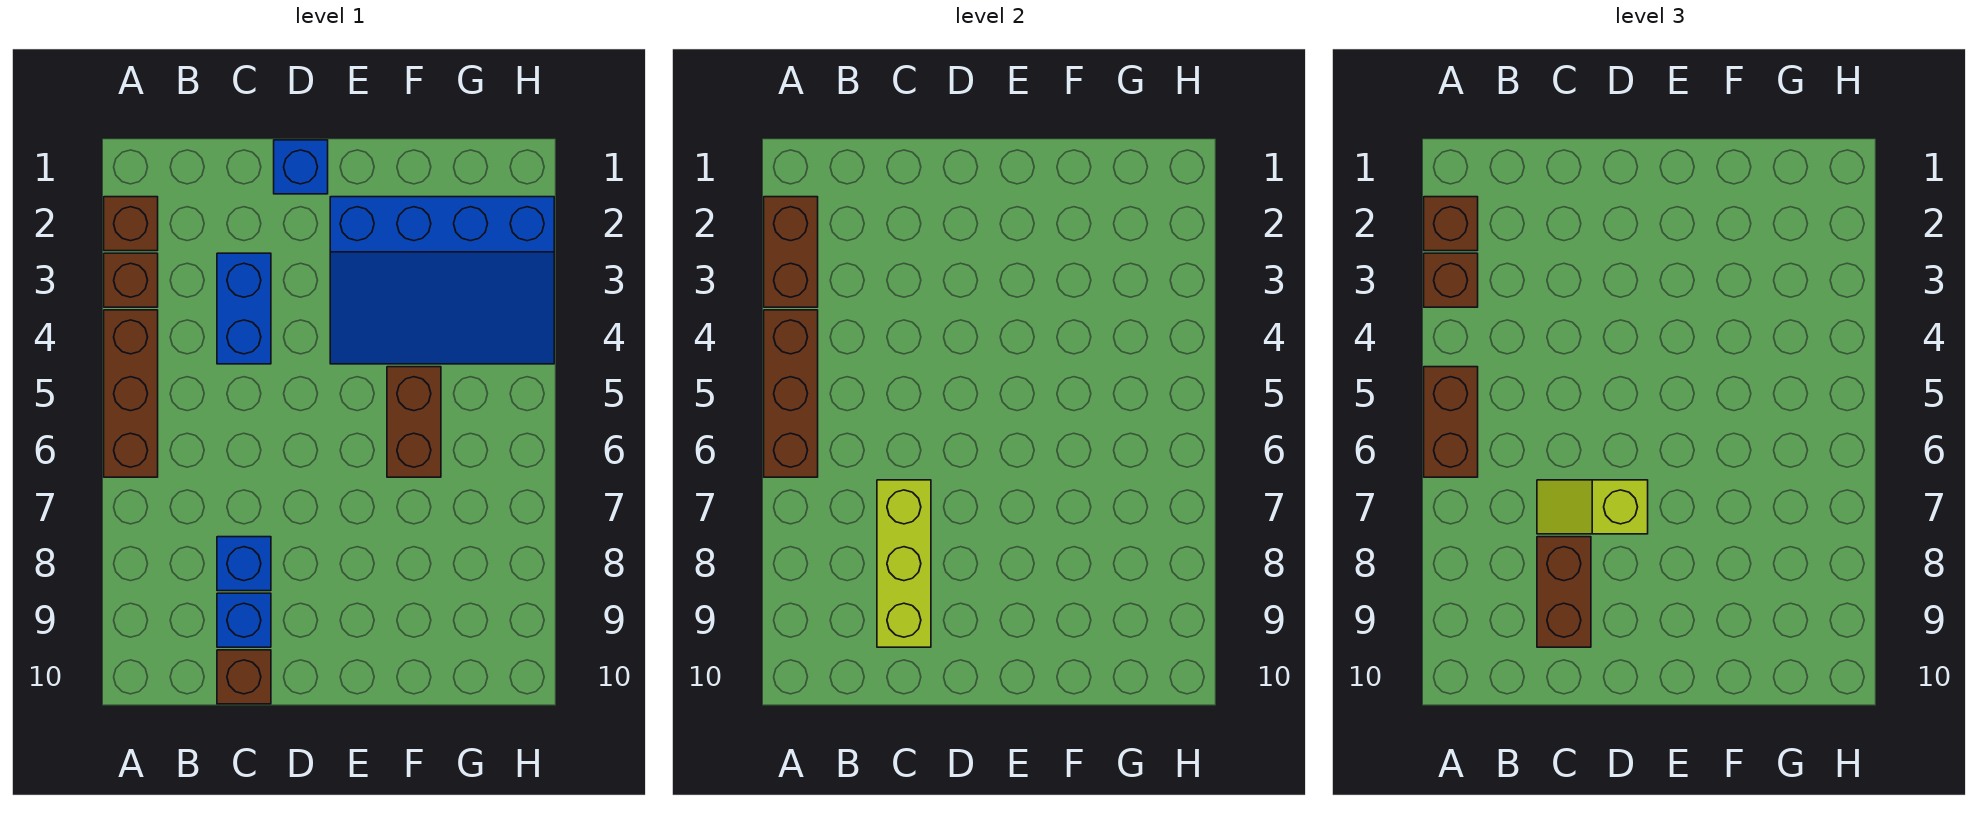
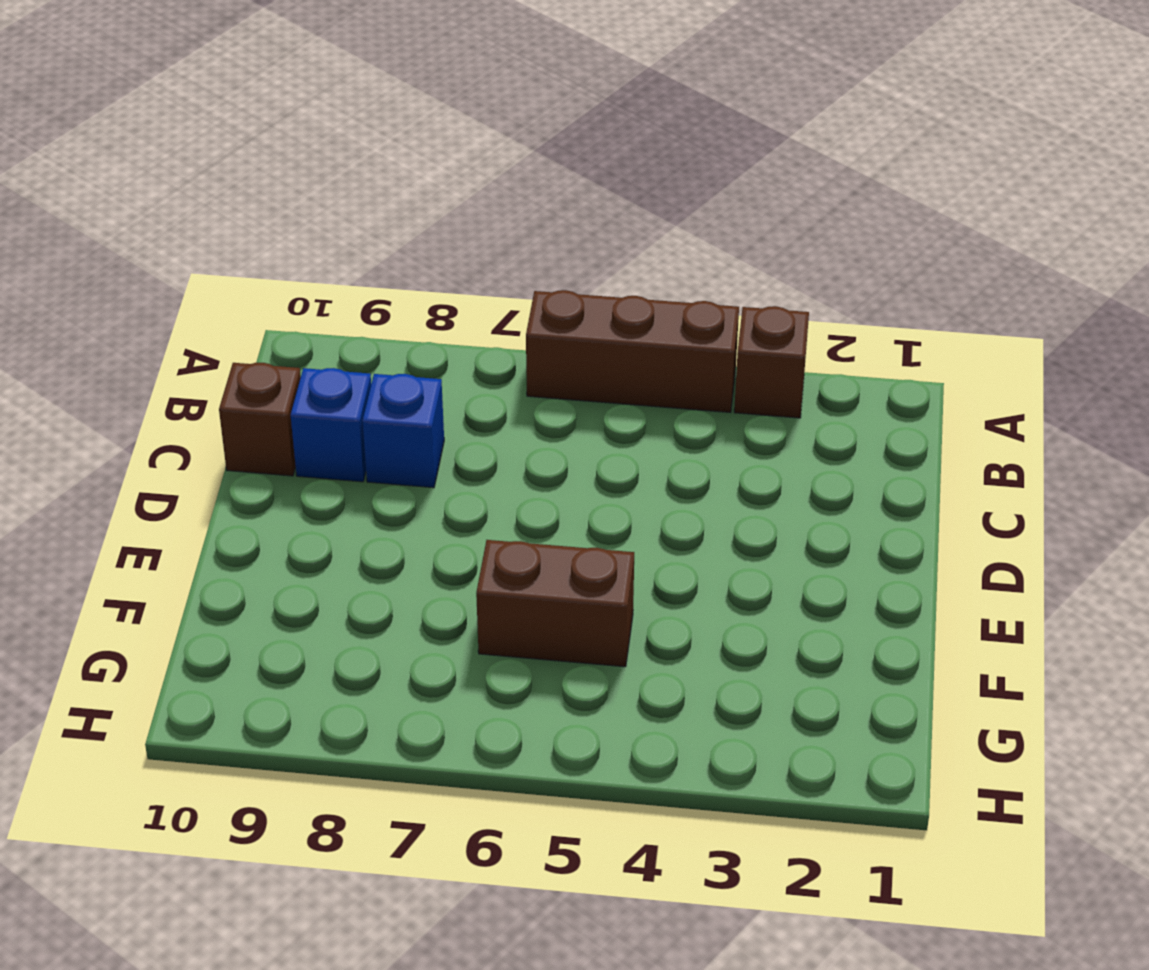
none -> brown brick A2 level 1
none -> blue brick C3:C4 level 1
none -> blue brick D1 level 1

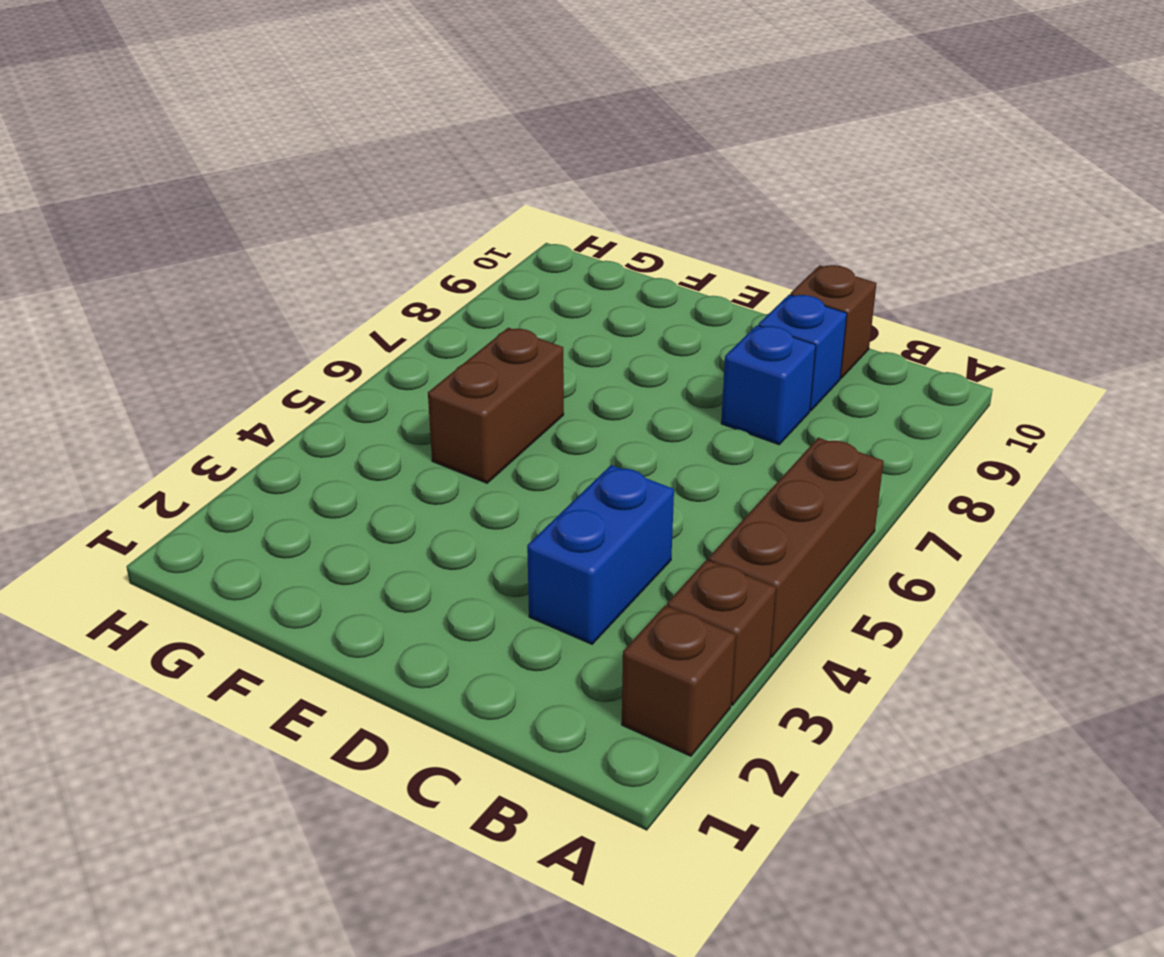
none -> blue brick D1 level 1
none -> blue slope E2:H4 level 1 top 2
none -> brown brick A2:A3 level 2

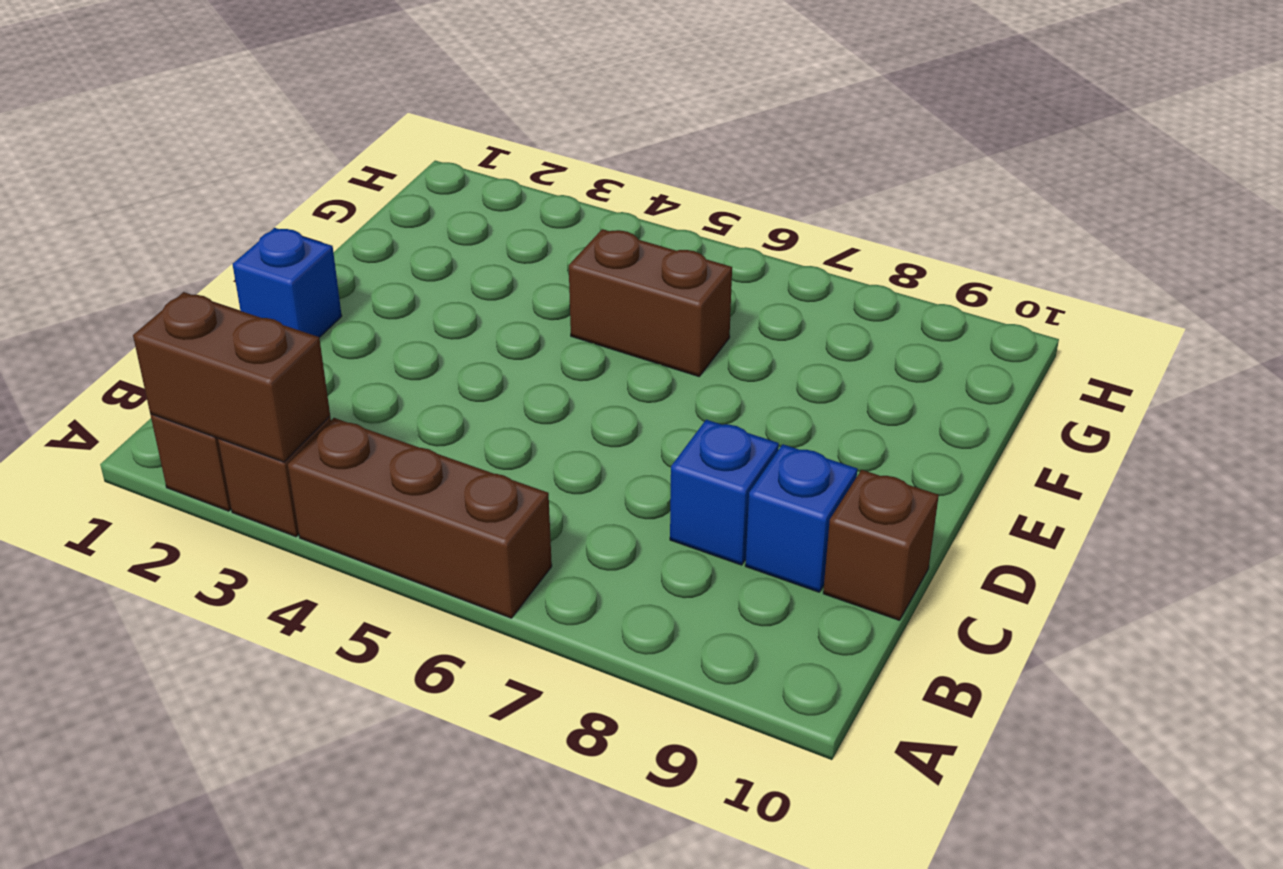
none -> blue brick C3:C4 level 1
none -> blue slope E2:H4 level 1 top 2
none -> brown brick A4:A6 level 2

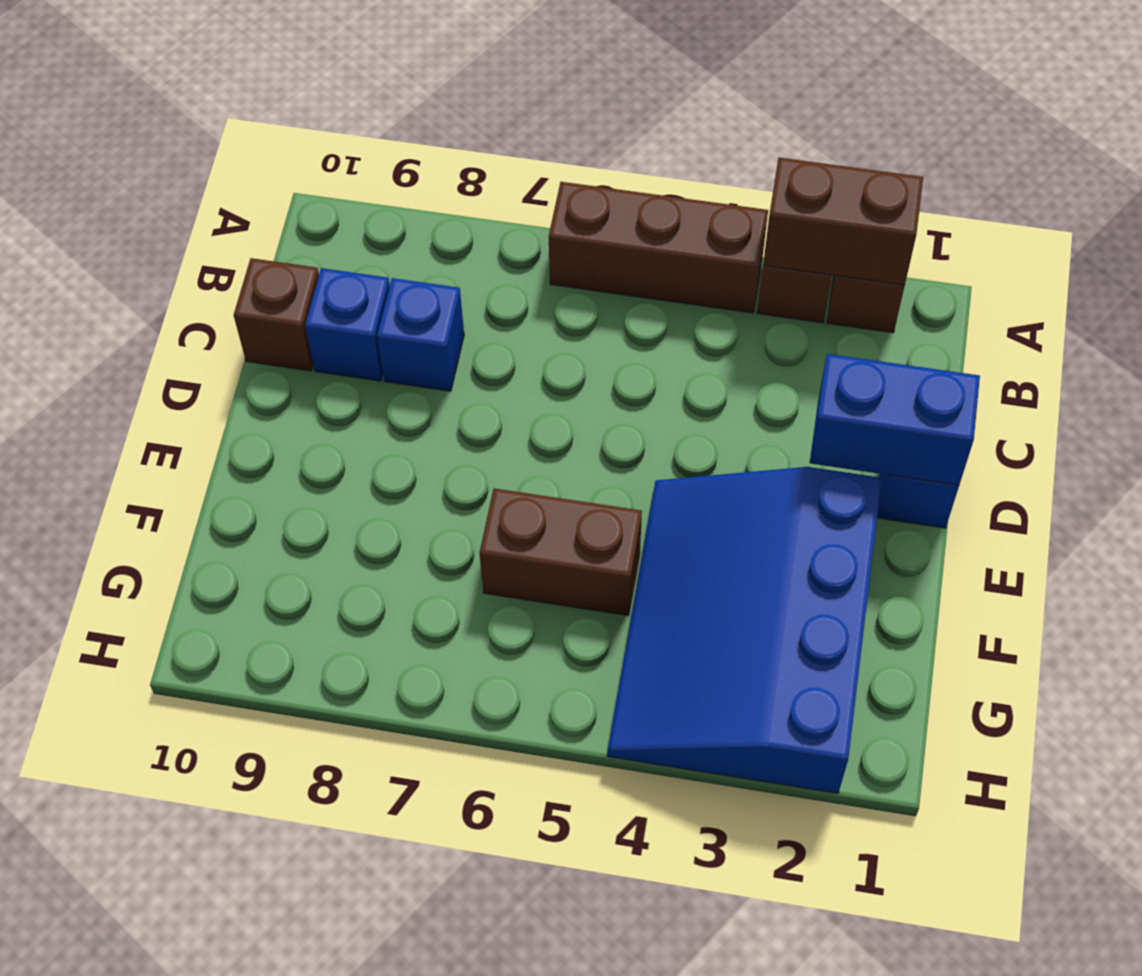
blue brick D1:D2 level 2 -> blue brick C3:C4 level 1
none -> brown brick A4:A6 level 2
none -> lime brick C7:C9 level 2
none -> brown brick A2 level 3

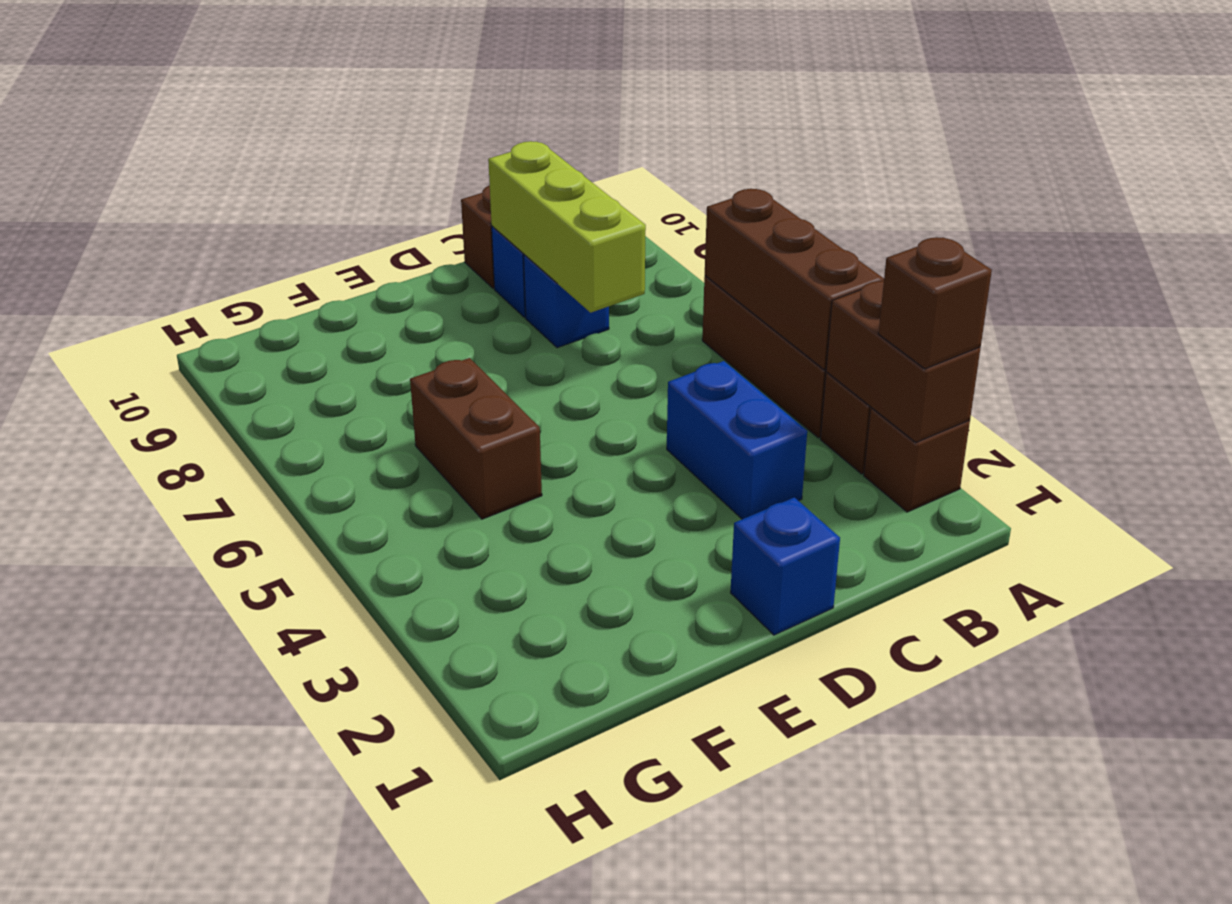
none -> blue slope E2:H4 level 1 top 2
none -> brown brick A3 level 3
none -> brown brick A5:A6 level 3

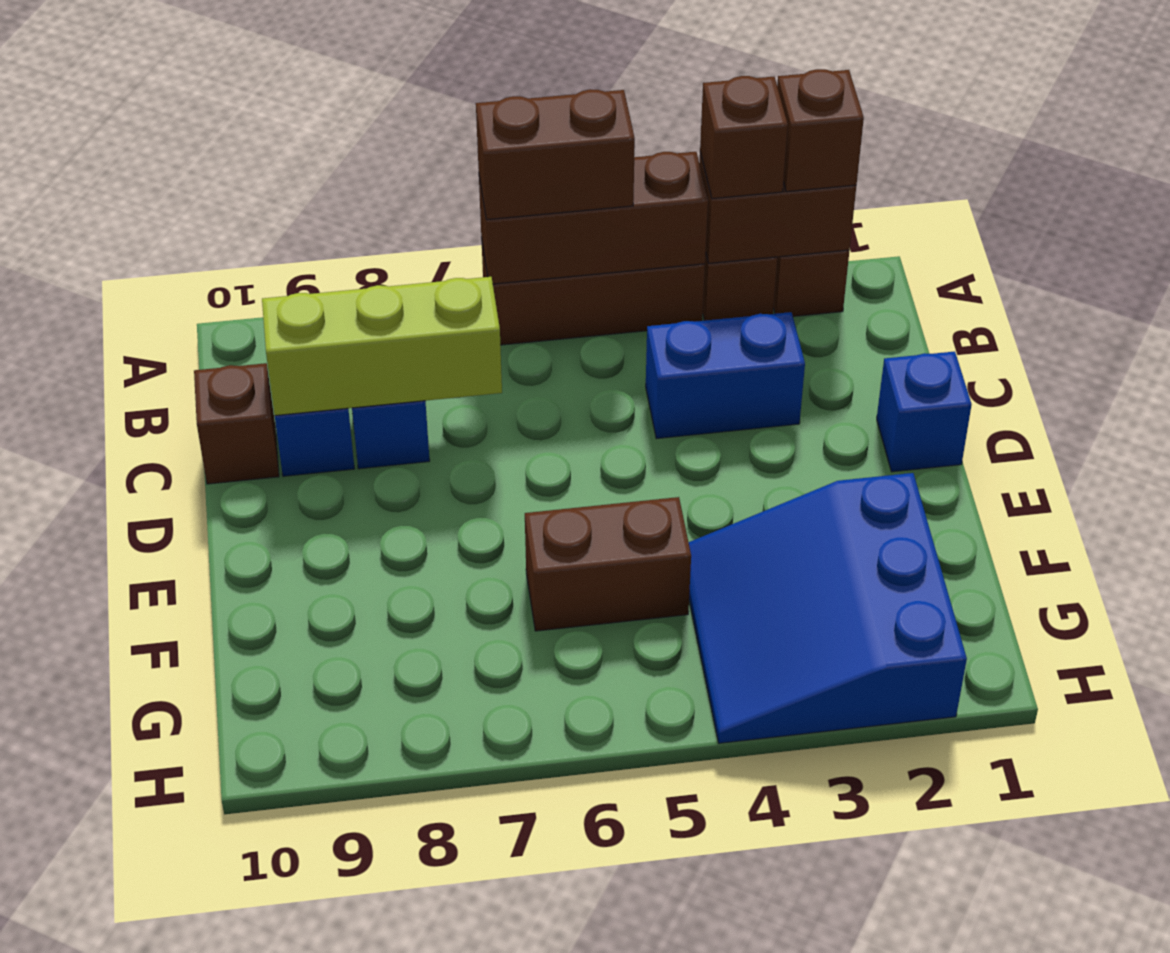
blue slope F2:H4 level 1 top 2 -> blue slope E2:H4 level 1 top 2
none -> lime slope C7:D7 level 3 top D
none -> brown brick C8:C9 level 3

